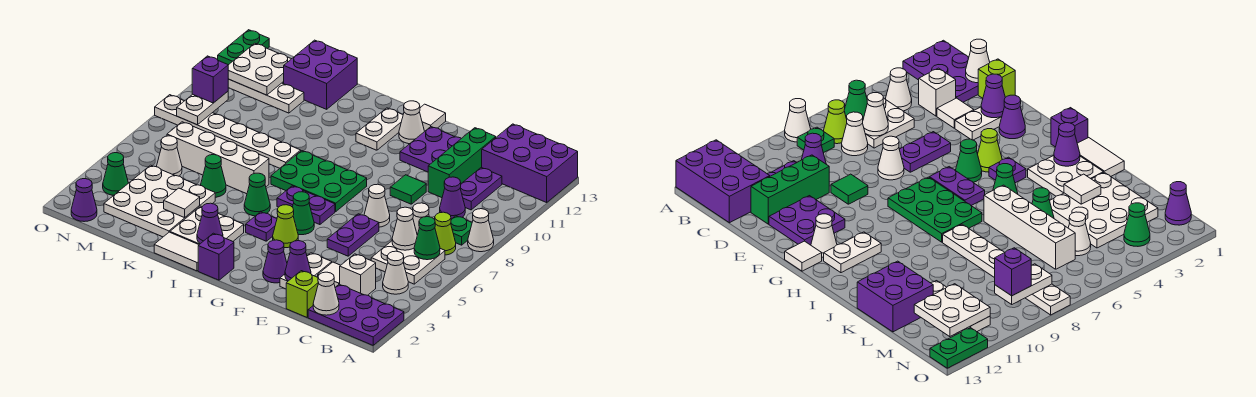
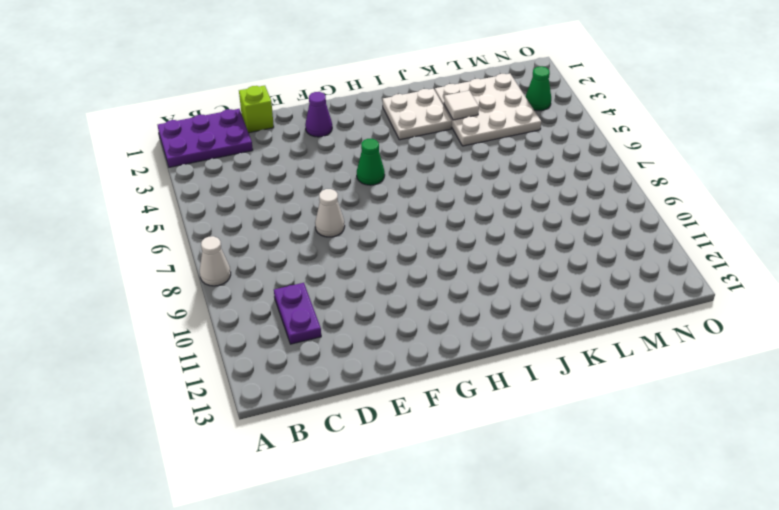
none -> purple brick A12:C13 level 1
none -> white cone B4 level 1
none -> white plate B5:C6 level 1
none -> lime cone B7 level 1

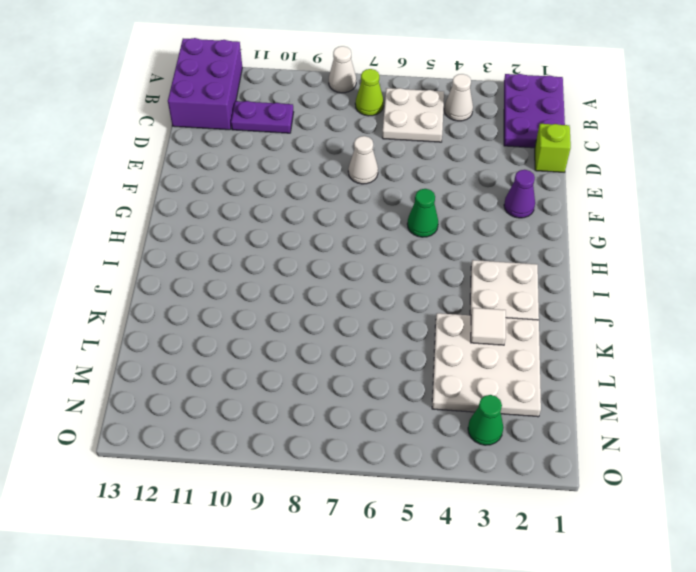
none -> green plate B8 level 1
none -> white brick C3 level 1
none -> white cone C7 level 1
none -> purple cone C9 level 1

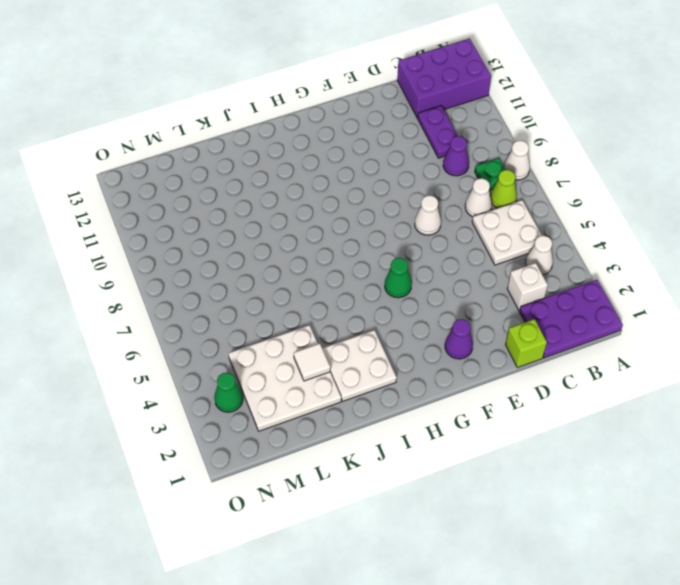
none -> white tile D3 level 1
none -> green brick D10:D12 level 1
none -> white plate E2:E3 level 1
none -> purple plate E5:E6 level 1

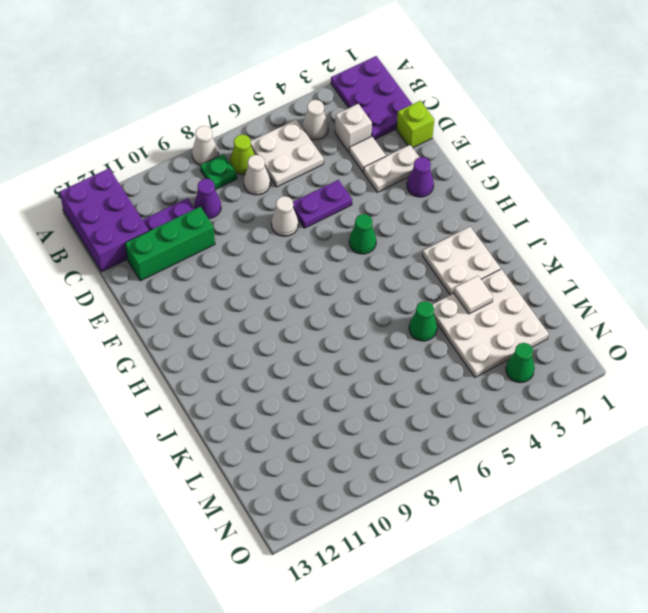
none -> green tile E9 level 1
none -> purple plate E11:F12 level 1
none -> lime cone G4 level 1
none -> purple plate G6:H6 level 1

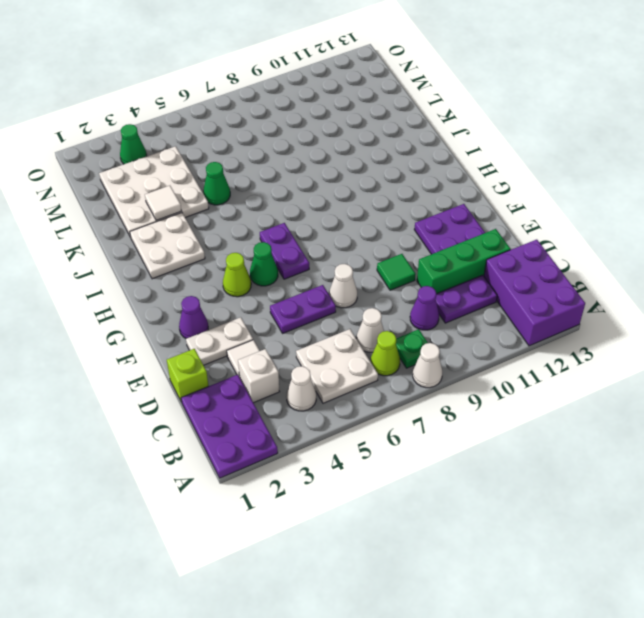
none -> green plate G7:I8 level 1
none -> white cone G12 level 1
none -> white tile G13 level 1
none -> purple brick H1 level 1

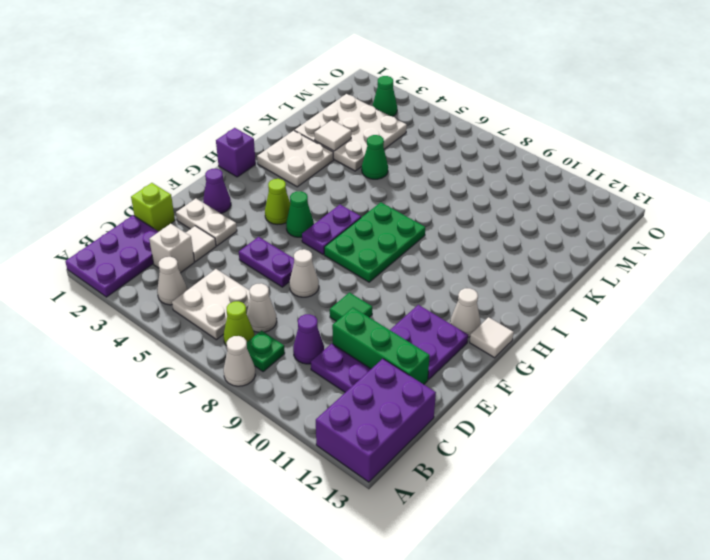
none -> purple plate H4 level 1
none -> white plate H11:H12 level 1
none -> white tile I1:J1 level 1
none -> green cone I5 level 1

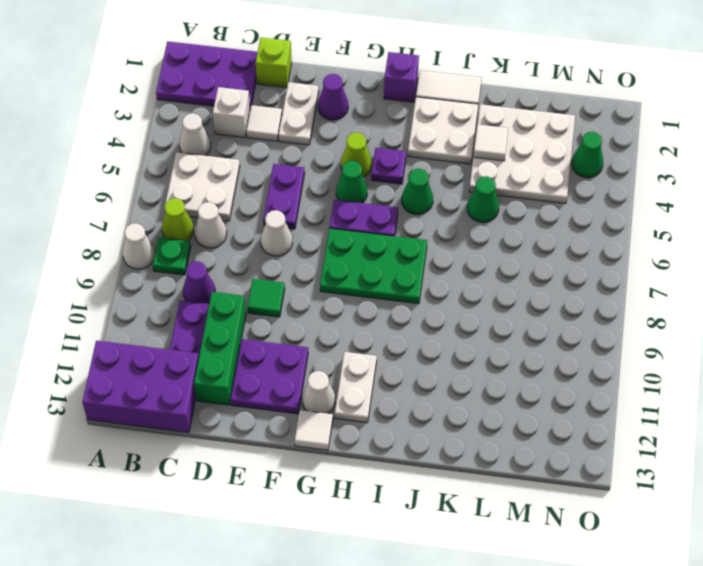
none -> white brick J6:M6 level 1
none -> white plate J8:O8 level 1
none -> purple brick K12:L13 level 1
none -> white plate L11:N11 level 1

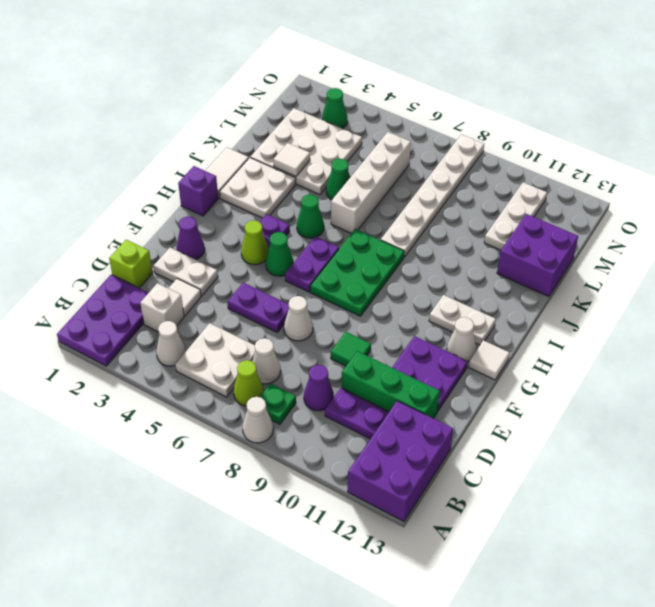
none -> white cone M5 level 1
none -> purple cone N1 level 1
none -> green plate O12:O13 level 1
none -> green cone B6 level 2

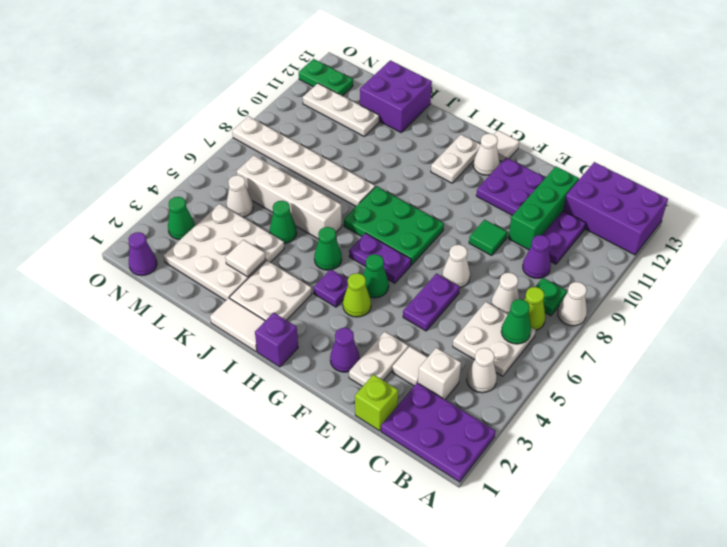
green plate N12:O12 level 1 -> green plate O12:O13 level 1
none -> white cone C1 level 2
none -> white cone C6 level 2
none -> purple cone E2 level 2
none -> purple cone I2 level 2

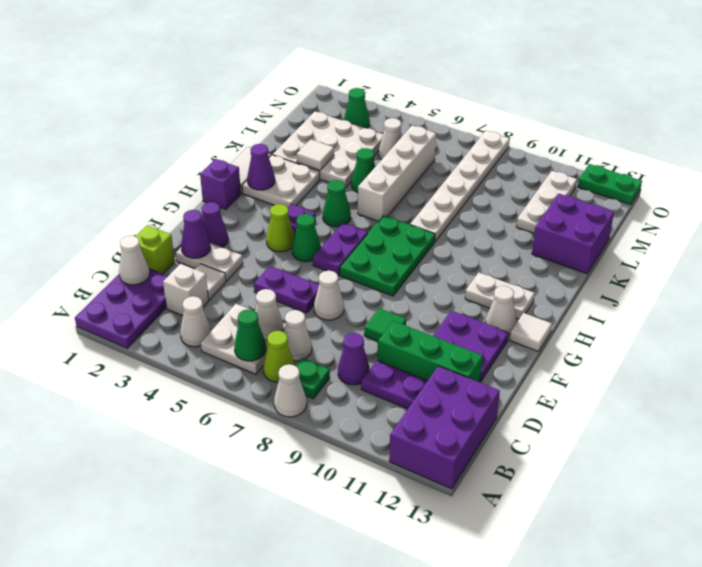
none -> purple cone N1 level 1
none -> white plate M11:N12 level 2
none -> white plate N8:N9 level 2
none -> purple brick N9 level 3

